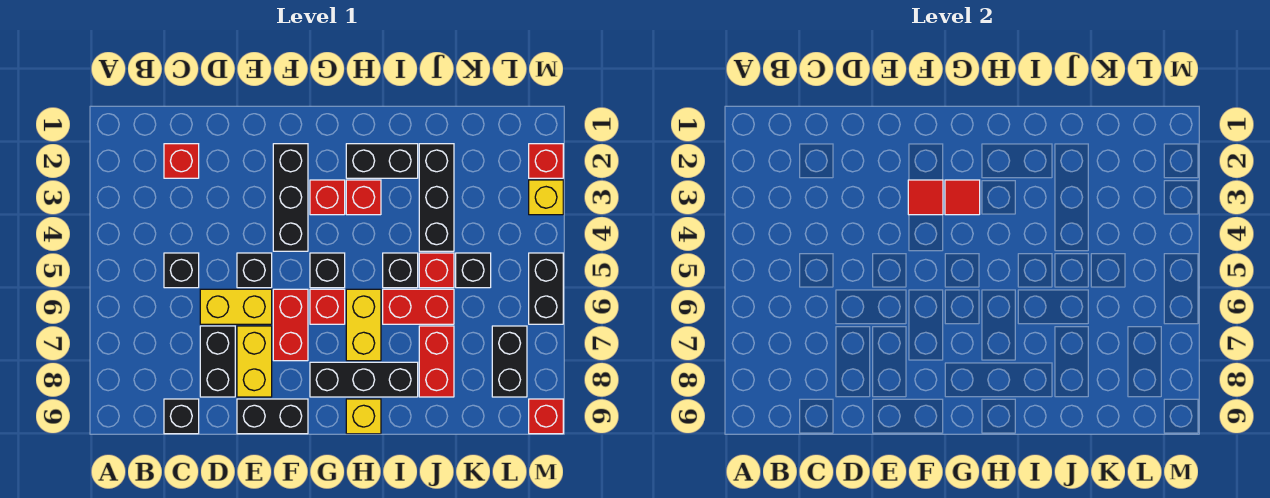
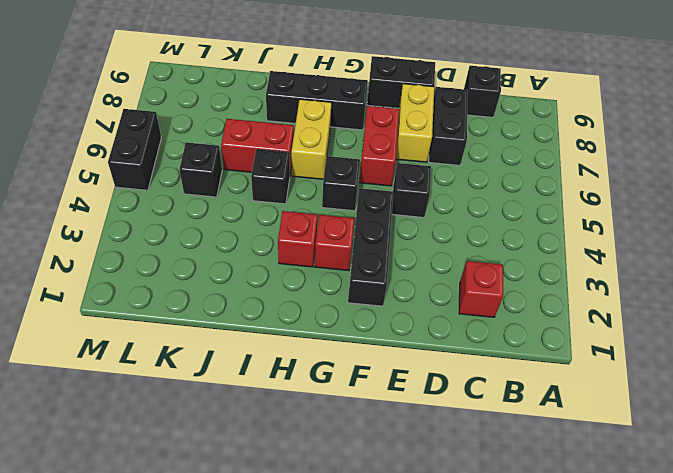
none -> black brick C5 level 1
none -> yellow brick D6:E6 level 1
none -> red brick G6 level 1
none -> black brick H2:I2 level 1

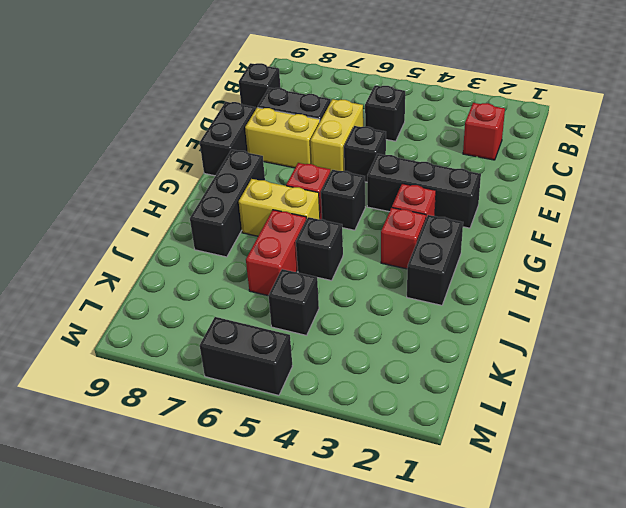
none -> red brick F6:F7 level 1
none -> yellow brick H9 level 1
none -> black brick J2:J4 level 1
none -> red brick J5 level 1

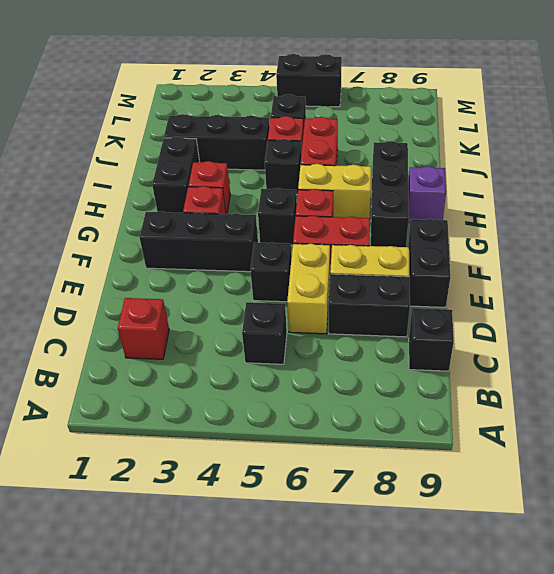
purple brick H9 level 1 -> yellow brick H9 level 1
none -> red brick J7:J8 level 1
none -> black brick L7:L8 level 1
none -> red brick M2 level 1
none -> yellow brick M3 level 1

